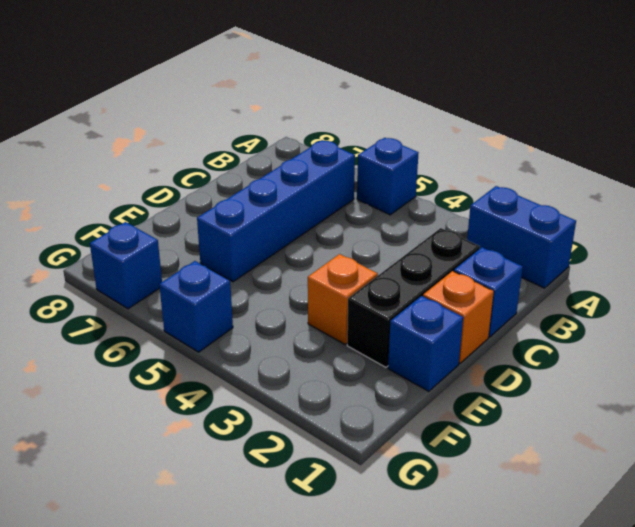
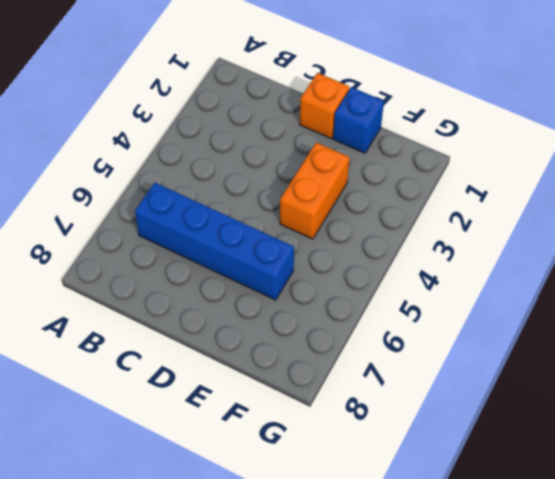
orange brick E3:E4 level 1 -> orange brick E3 level 1
none -> blue brick A1:A2 level 1
none -> blue brick A5 level 1

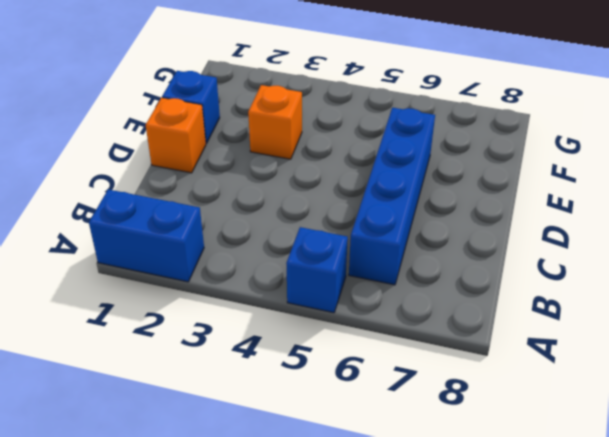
none -> blue brick C1 level 1
none -> black brick C2:E2 level 1

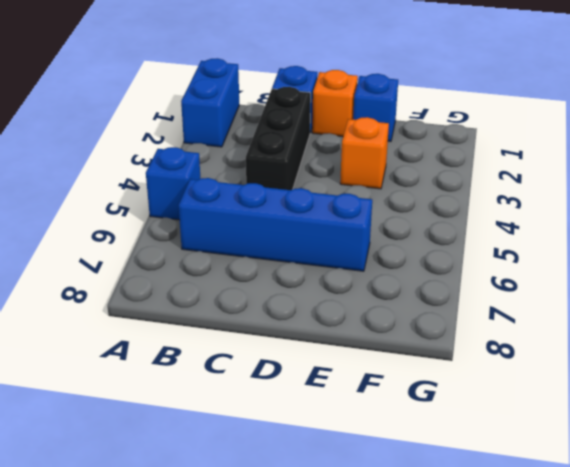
black brick C2:C4 level 1 -> black brick C2:E2 level 1
none -> blue brick G5 level 1
none -> blue brick G7 level 1

